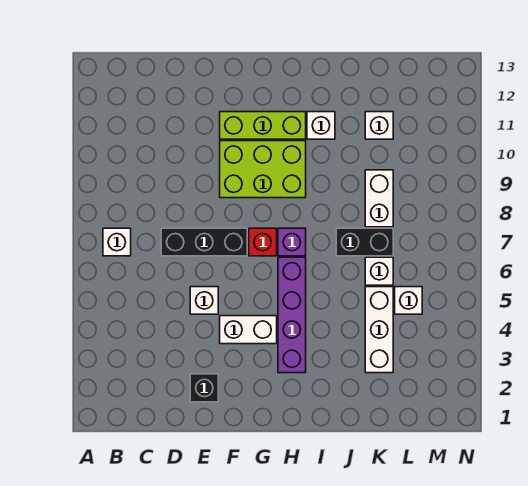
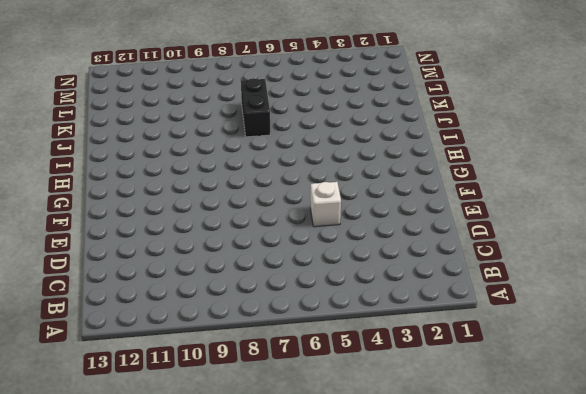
none -> white brick B7 level 1
none -> black brick D7:F7 level 1
none -> black brick E2 level 1

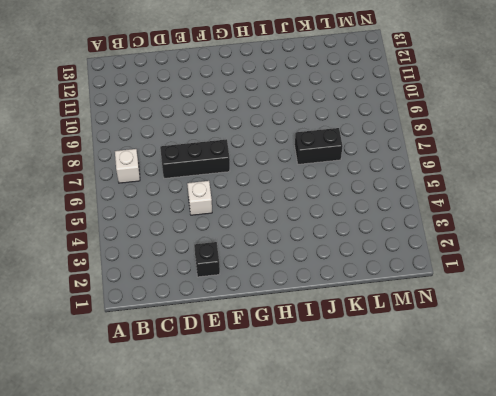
none -> white brick F4:G4 level 1
none -> lime brick F9:H10 level 1
none -> lime brick F11:H11 level 1

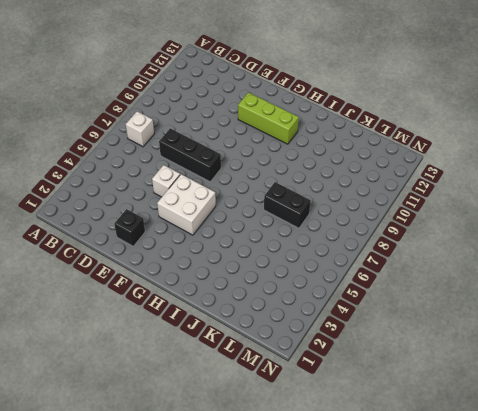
white brick F4:G5 level 1 -> white brick F4:G4 level 1
none -> lime brick F9:H10 level 1
none -> red brick G7 level 1
none -> purple brick H3:H6 level 1

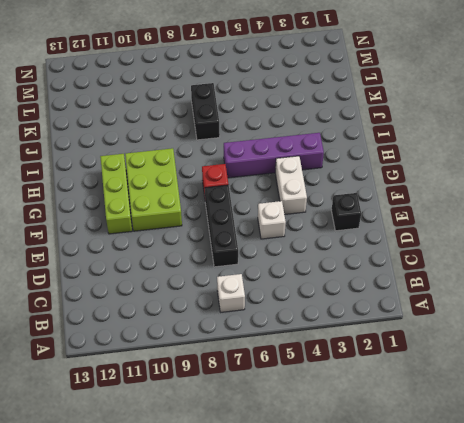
none -> purple brick H7 level 1
none -> white brick I11 level 1
none -> white brick K3:K5 level 1

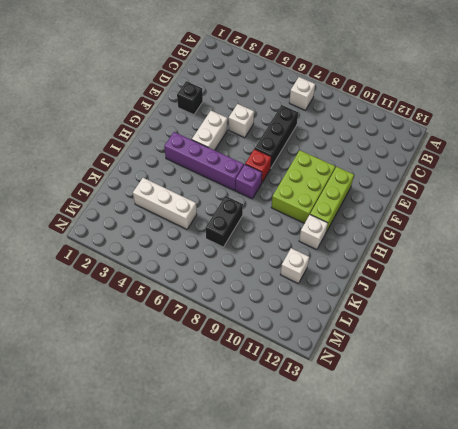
none -> white brick K6 level 1
none -> white brick K8:K9 level 1
none -> white brick L5 level 1

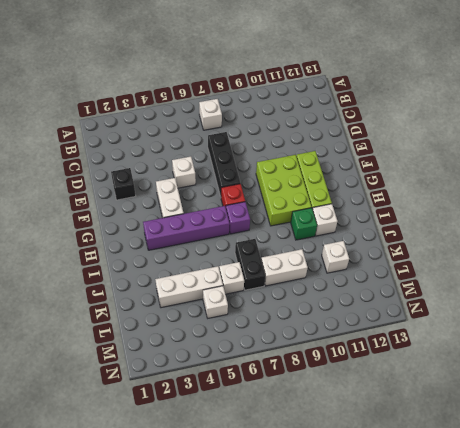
green brick I10 level 1 -> none

